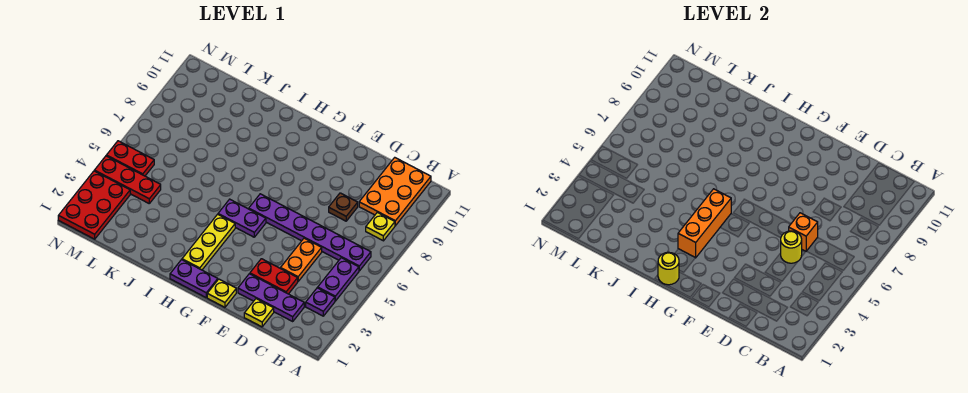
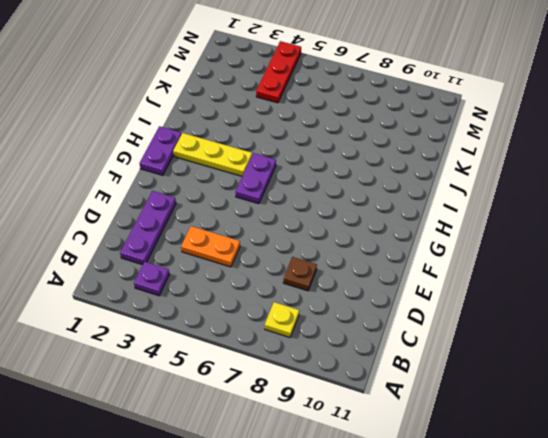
none -> purple plate B4:B5 level 1
none -> purple plate B6:G6 level 1
none -> orange plate B9:C11 level 1

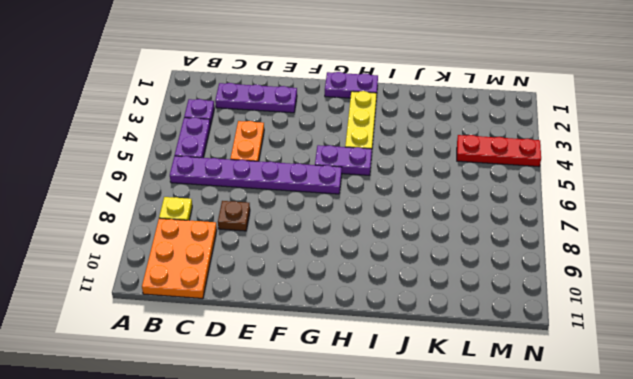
none -> yellow plate D1 level 1
none -> red plate D3:E3 level 1
none -> yellow plate F1 level 1

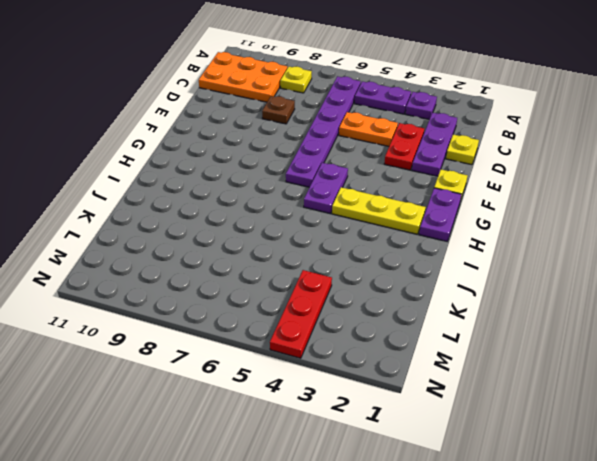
none -> red plate M1:N3 level 1
none -> red plate M5:N5 level 1
none -> yellow round brick D5 level 2

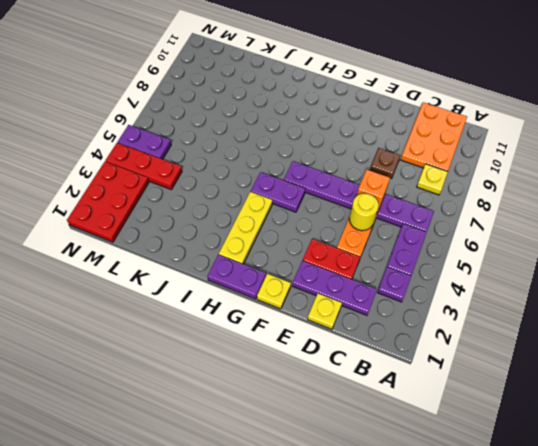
purple plate M5:N5 level 1 -> red plate M5:N5 level 1
none -> yellow round brick H1 level 2
none -> orange brick H3:H5 level 2

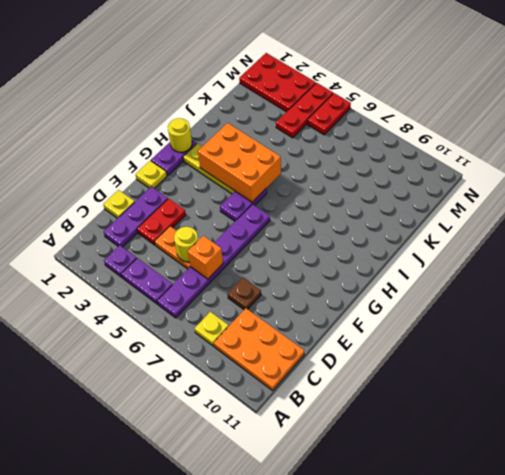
orange brick H3:I5 level 2 -> orange brick H3:H5 level 2

